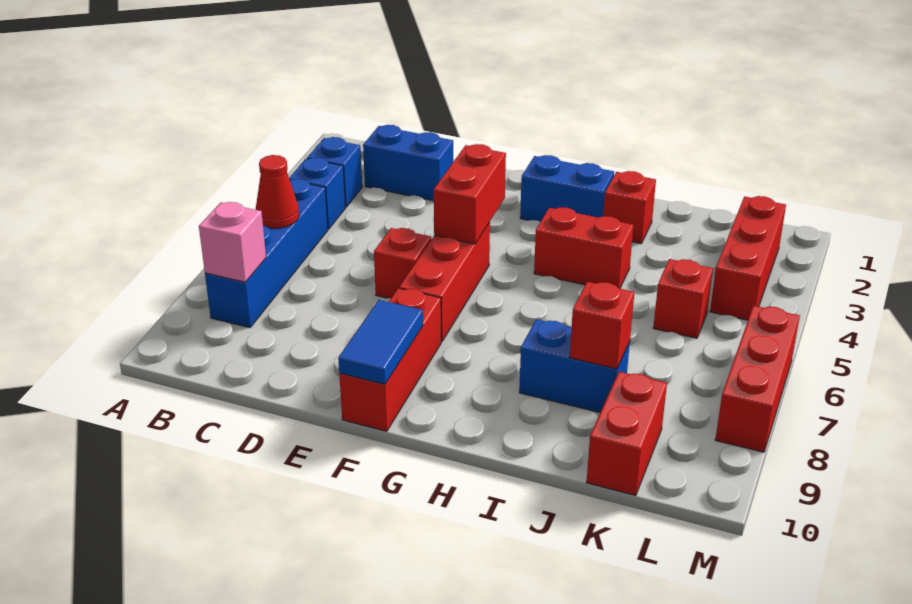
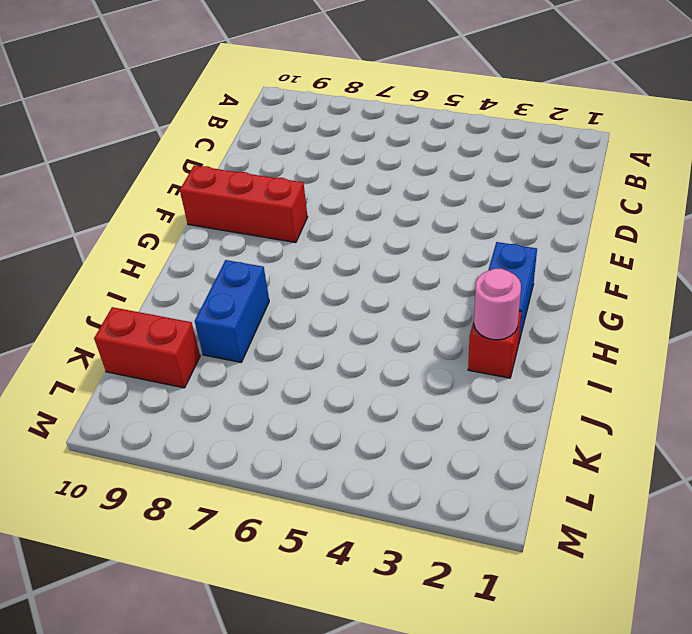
pink round brick I2 level 2 -> none
none -> blue brick B3 level 1
none -> blue brick B4 level 1
none -> blue brick B5:B8 level 1

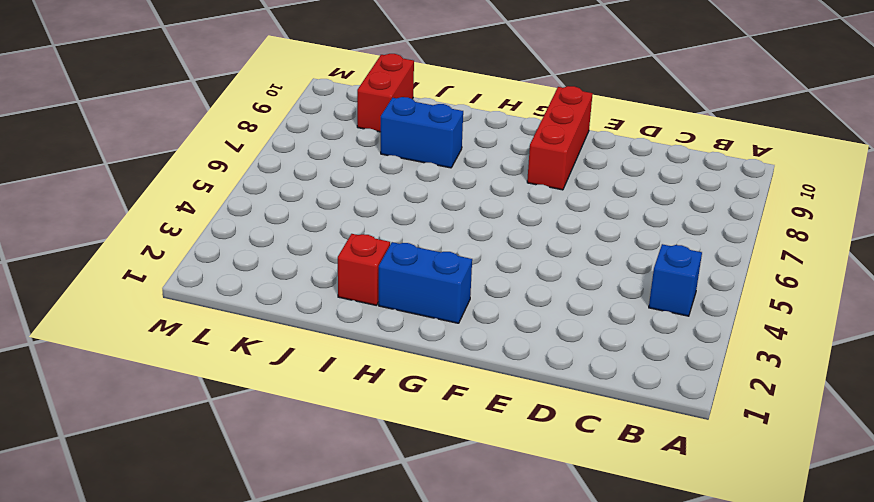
none -> blue brick B3 level 1
none -> blue brick B5:B8 level 1
none -> blue brick C2:D2 level 1

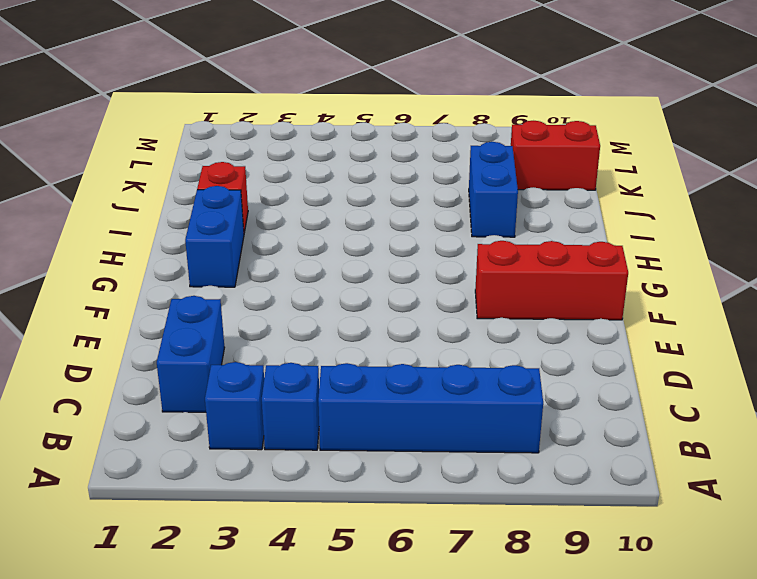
none -> red brick E6 level 1
none -> red brick F5:F7 level 1
none -> red brick H4:I4 level 1

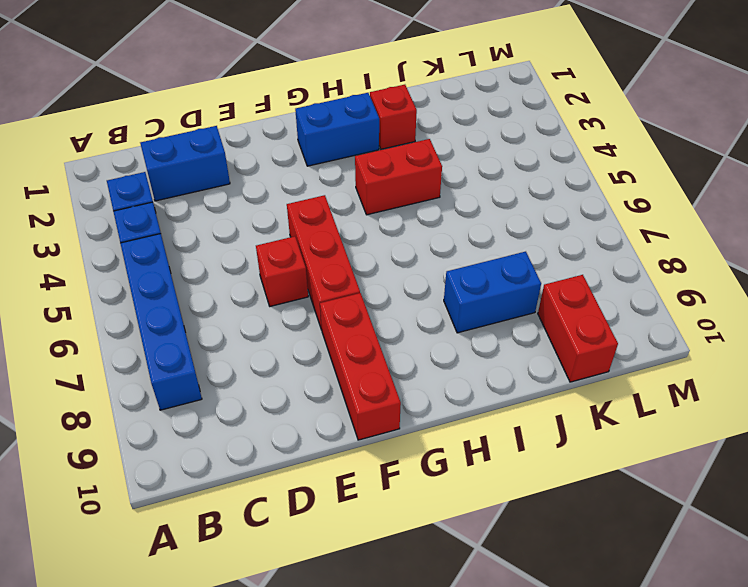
none -> red brick K5 level 1
none -> red brick L2:L4 level 1
none -> red brick M6:M8 level 1

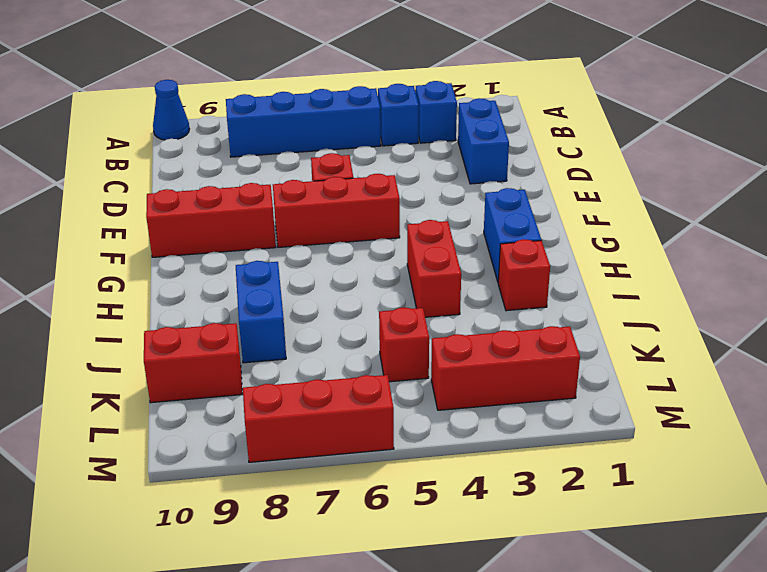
blue cone A10 level 1 -> none
none -> red cone B6 level 2
none -> pink brick B8 level 2
none -> red brick F4:F5 level 2

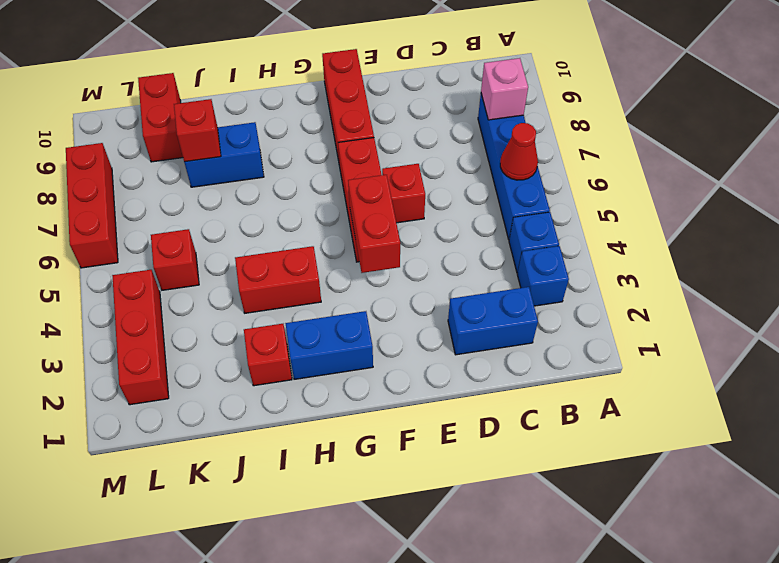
none -> blue tile F9:F10 level 2

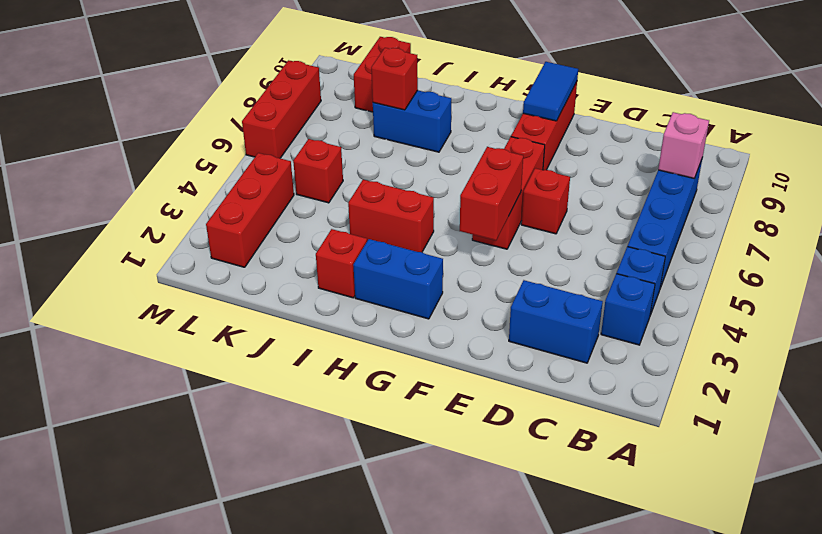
none -> red cone B6 level 2

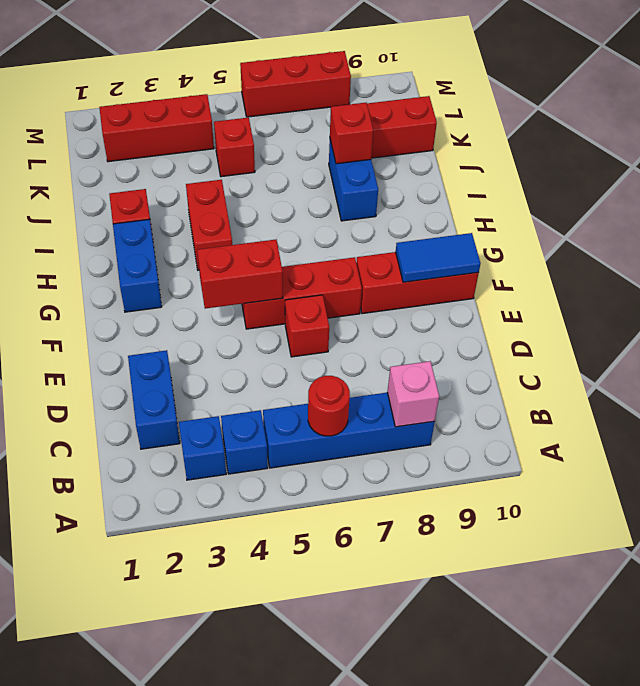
red round brick B6 level 2 -> red cone B6 level 2

